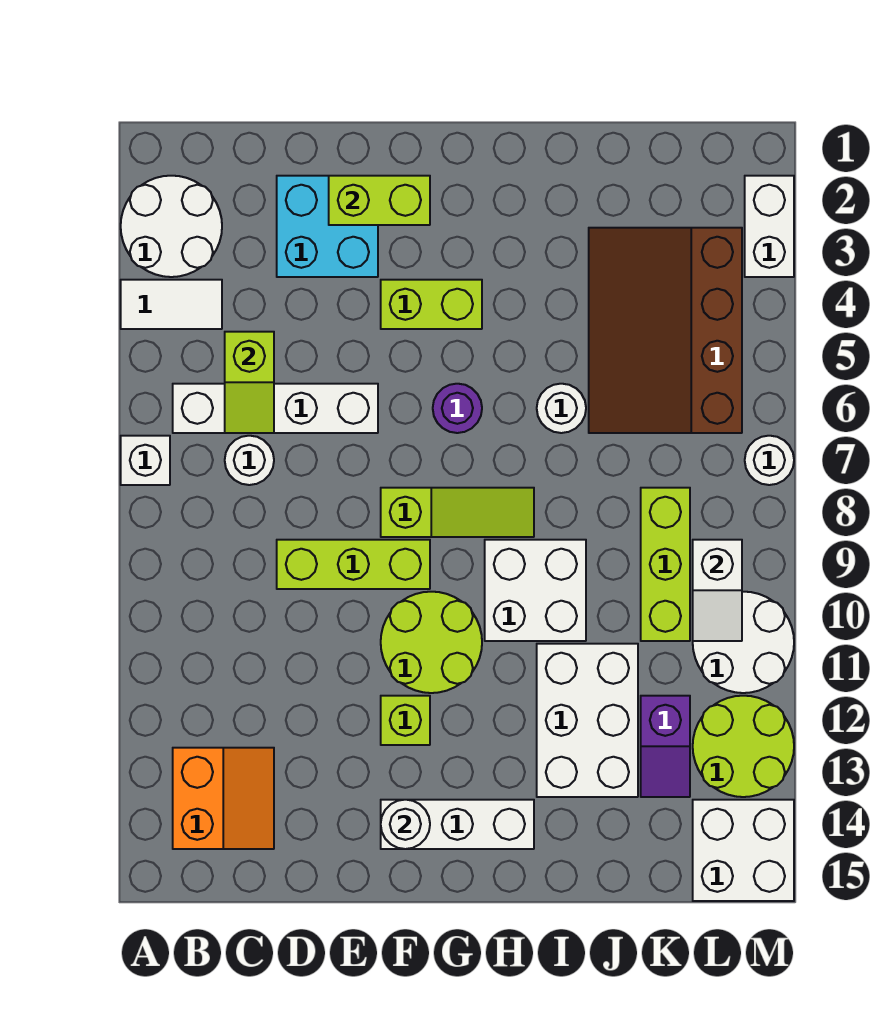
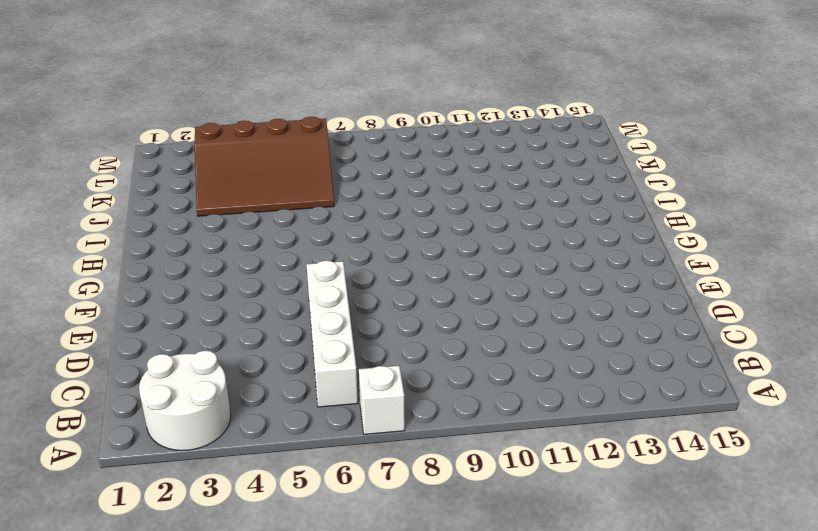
none -> white tile A4:B4 level 1
none -> orange slope B13:C14 level 1 top B
none -> white round brick C7 level 1

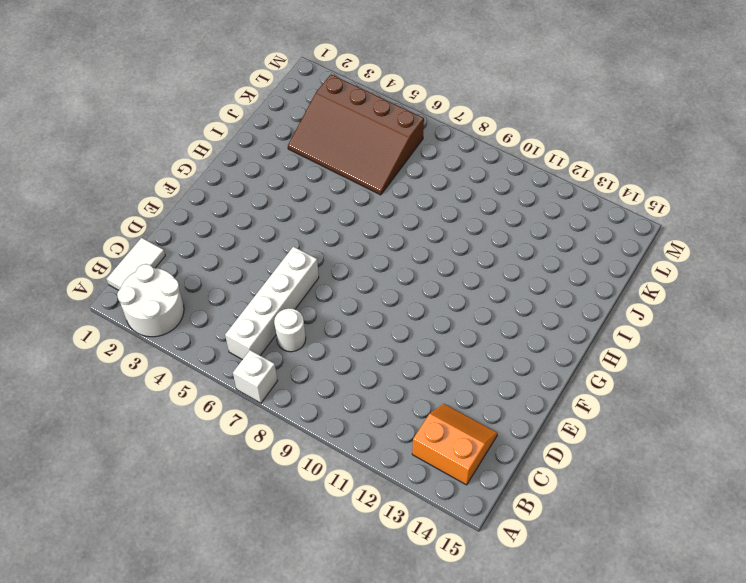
white tile B1:C1 level 1 -> white tile A4:B4 level 1
none -> cyan brick D2:E3 level 1
none -> lime brick D9:F9 level 1
none -> lime brick F4:G4 level 1

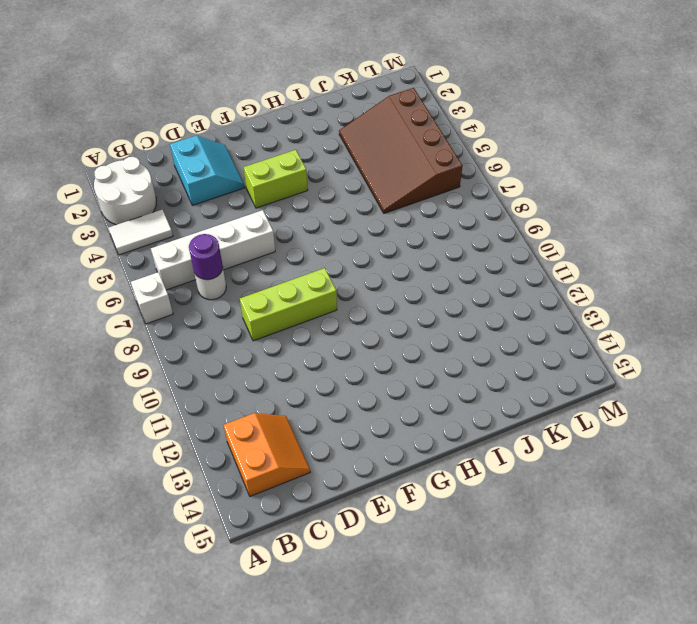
purple round brick C7 level 2 -> purple round brick G6 level 1
cyan slope D2:E3 level 1 top D -> cyan brick D2:E3 level 1
none -> lime slope F8:H8 level 1 top F
none -> lime round brick F10:G11 level 1
none -> lime brick F12 level 1

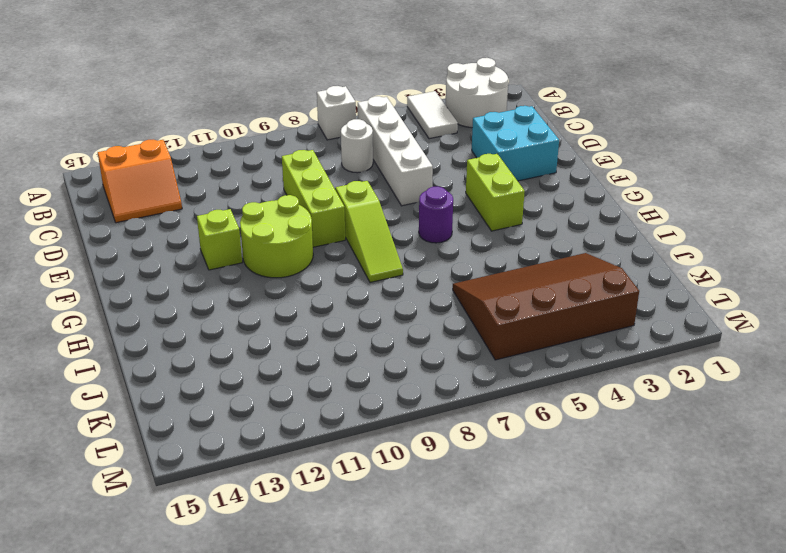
none -> white brick F14:H14 level 1
none -> white brick H9:I10 level 1
none -> white round brick I6 level 1

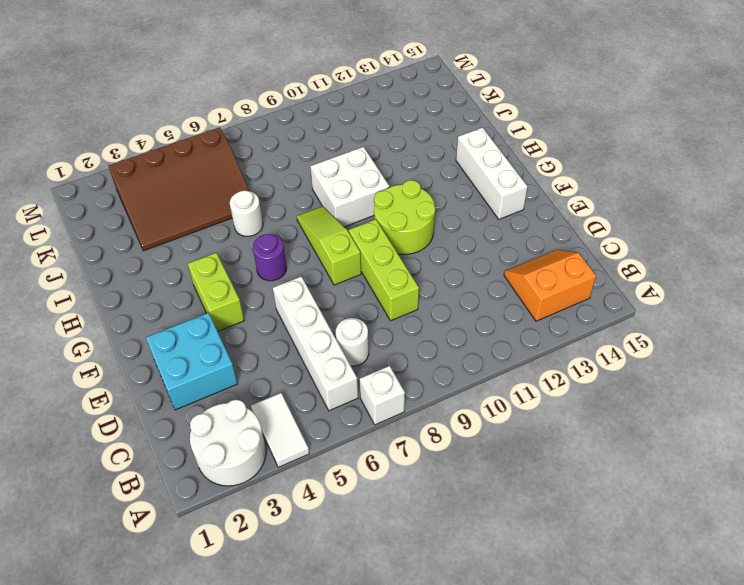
none -> lime brick F12 level 1
none -> white brick I11:J13 level 1
none -> lime brick K8:K10 level 1

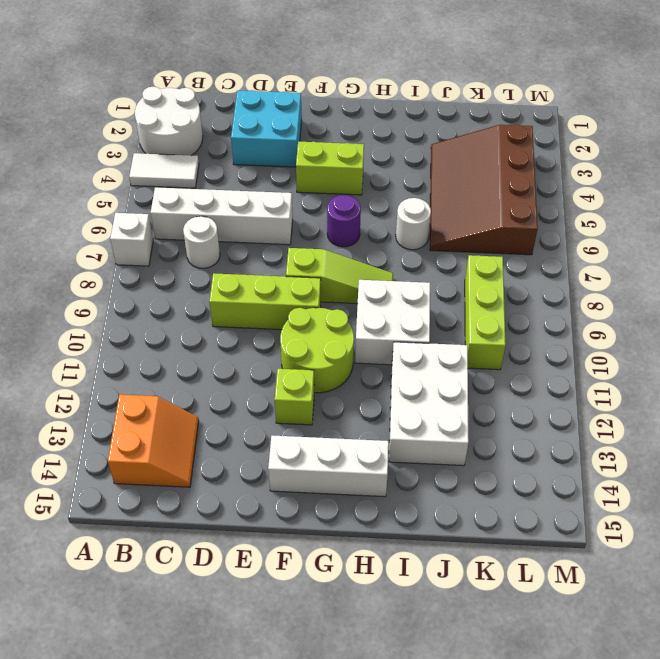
none -> purple slope K12:K13 level 1 top 12
none -> white round brick L10:M11 level 1
none -> lime round brick L12:M13 level 1

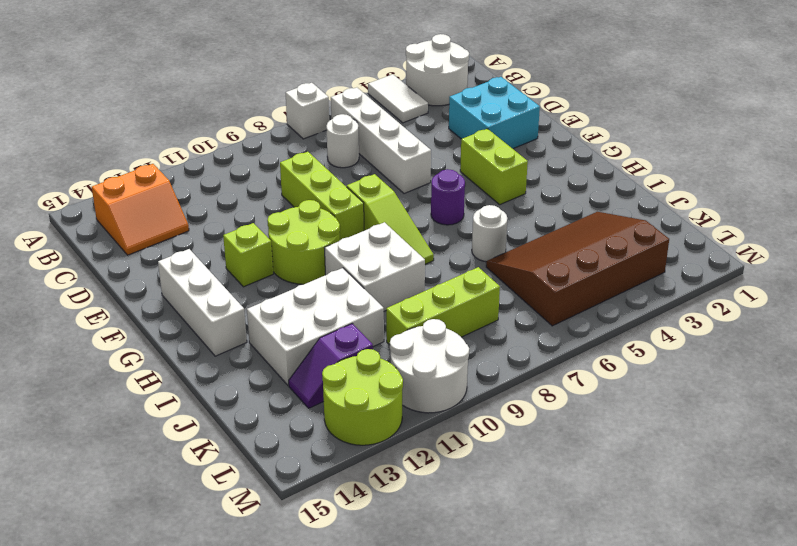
none -> white brick L14:M15 level 1
none -> white brick M2:M3 level 1
none -> white round brick M7 level 1

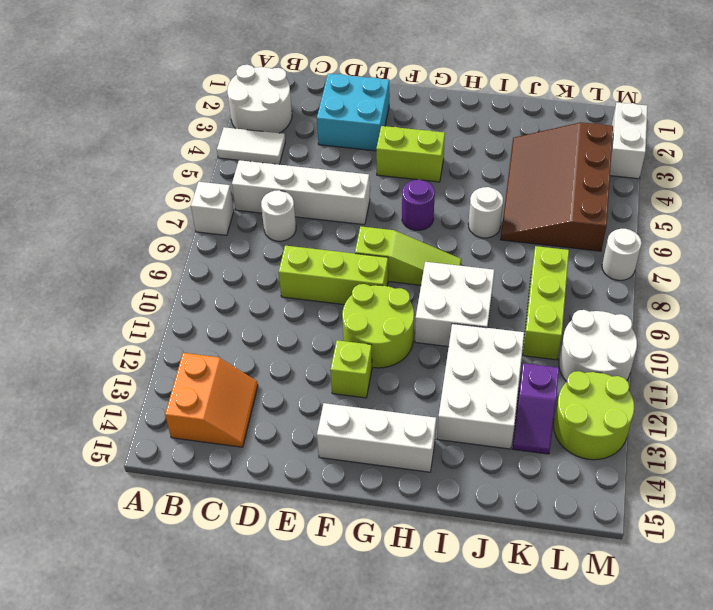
none -> white brick L14:M15 level 1
none -> lime slope C5:C6 level 2 top 5
none -> lime brick E2:F2 level 2

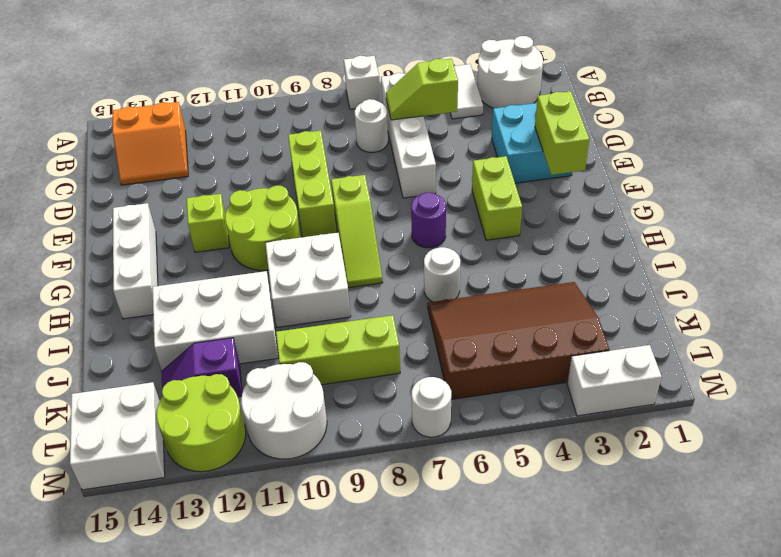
none -> white round brick F14 level 2
none -> white slope L9:L10 level 2 top 9

